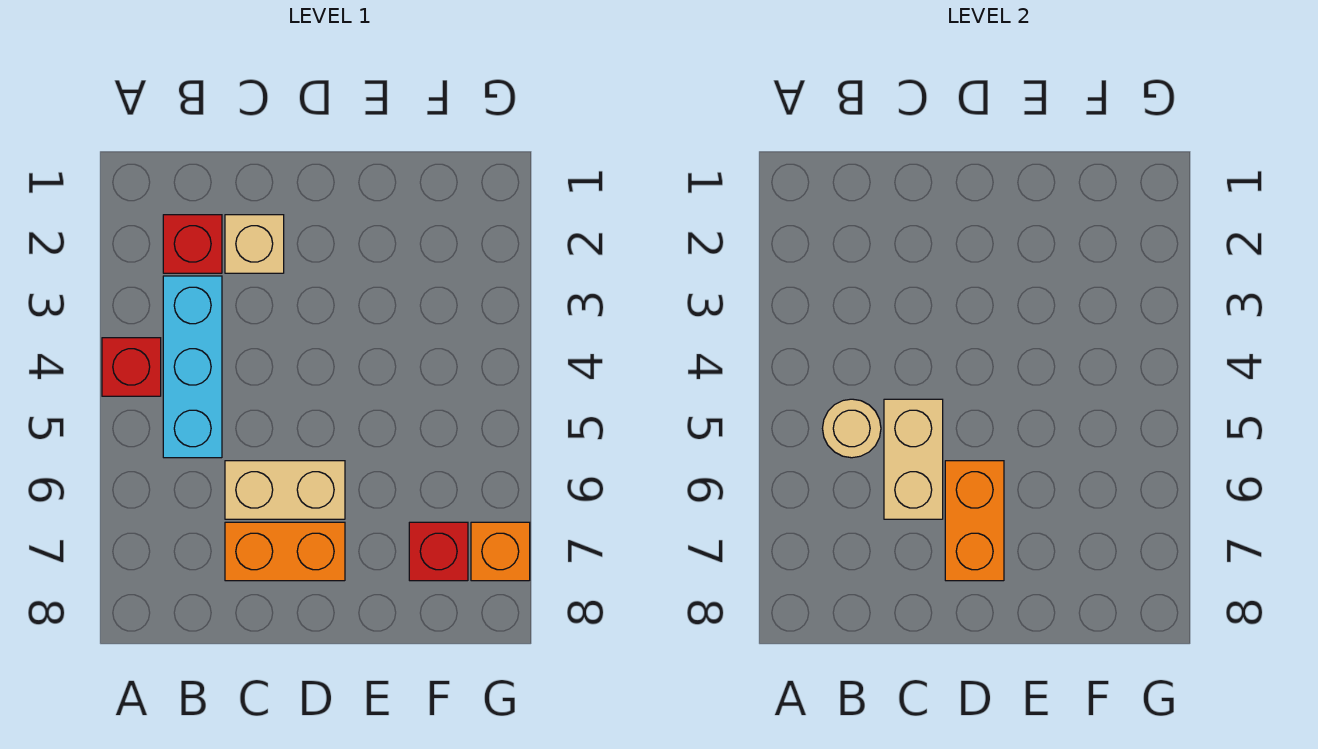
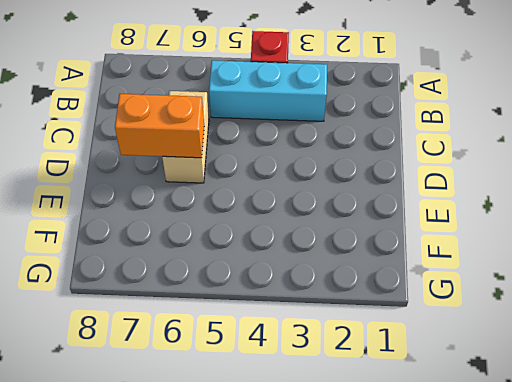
none -> red brick B2 level 1
none -> tan brick C2 level 1

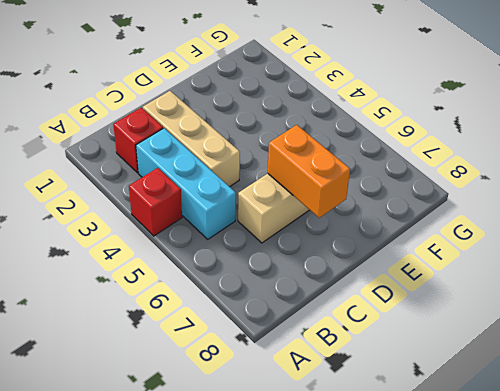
tan brick C2:C4 level 1 -> tan brick C2 level 1
none -> orange brick C7:D7 level 1
none -> red brick F7 level 1

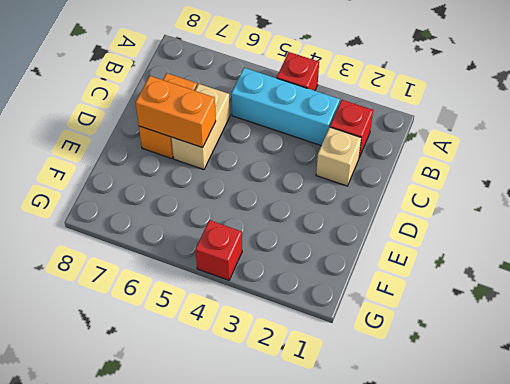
red brick G4 level 1 -> red brick F7 level 1
none -> orange brick G7 level 1
none -> tan round brick B5 level 2

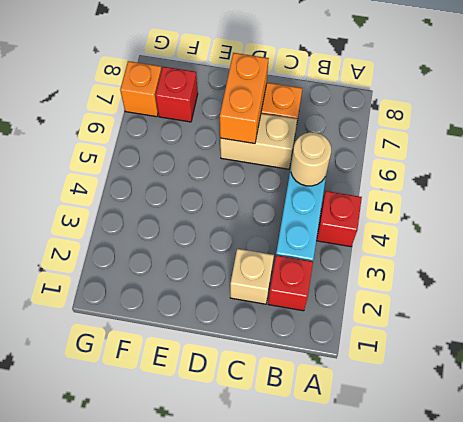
none -> tan brick C5:C6 level 2

